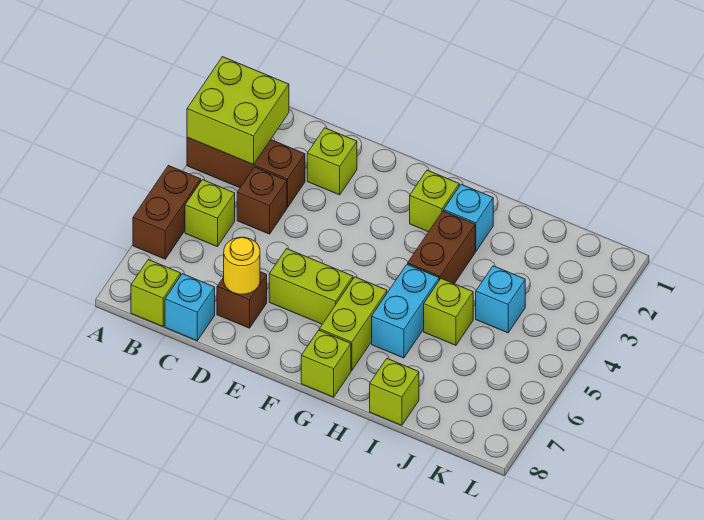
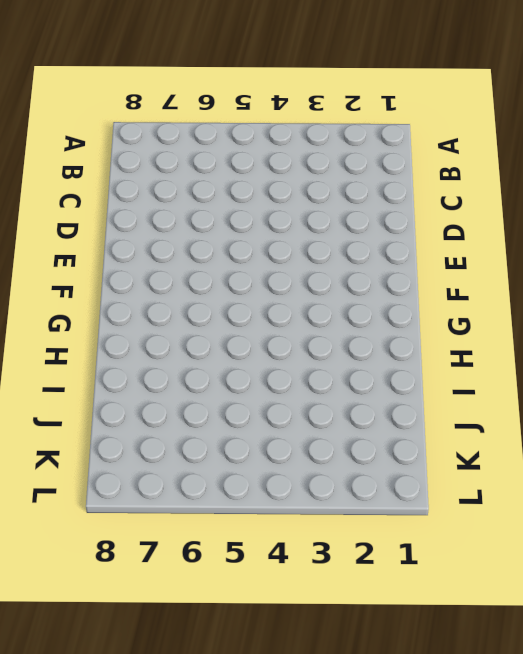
none -> brown brick A3:C3 level 1
none -> brown brick A5:A6 level 1
none -> lime brick B5 level 1

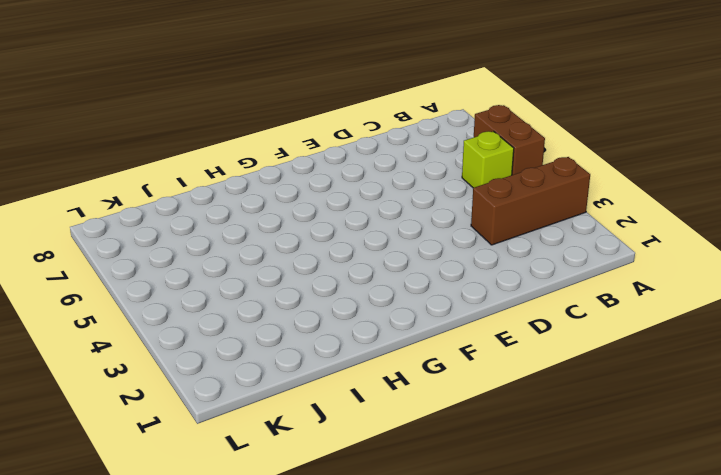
none -> lime brick B8 level 1
none -> brown brick C4 level 1
none -> cyan brick C8 level 1

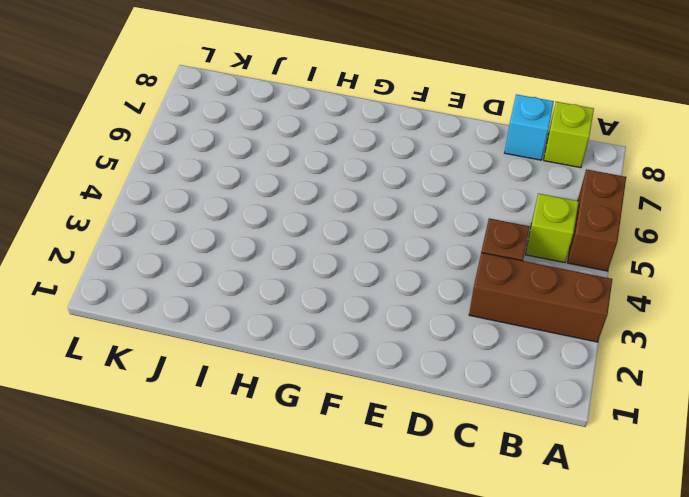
none -> lime brick D2 level 1
none -> brown brick D7 level 1
none -> lime brick E6:F6 level 1

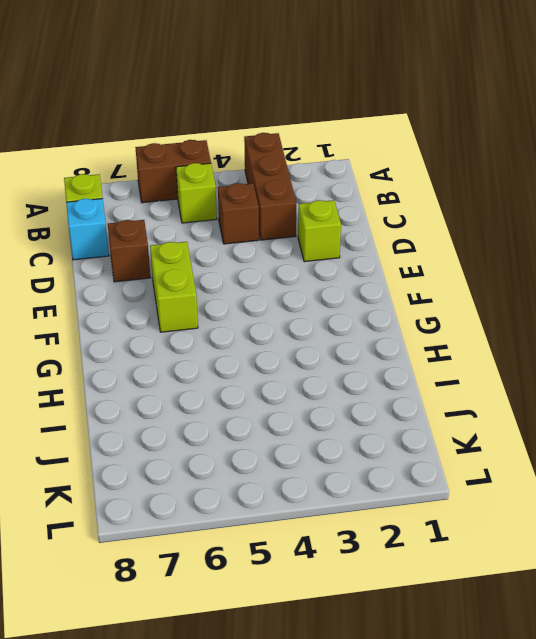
none -> lime brick G2 level 1
none -> lime brick G6:G7 level 1
none -> lime brick G8 level 1

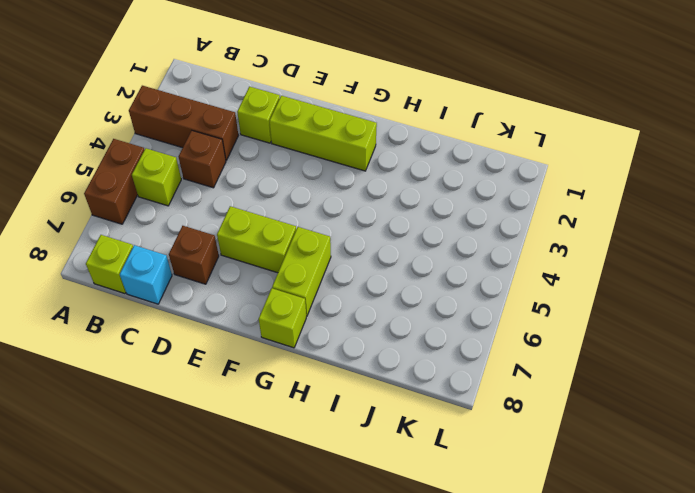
lime brick E2:G2 level 1 -> lime brick G2 level 1
none -> cyan brick H2 level 1
none -> brown brick H3:H4 level 1
none -> cyan brick H5:H6 level 1

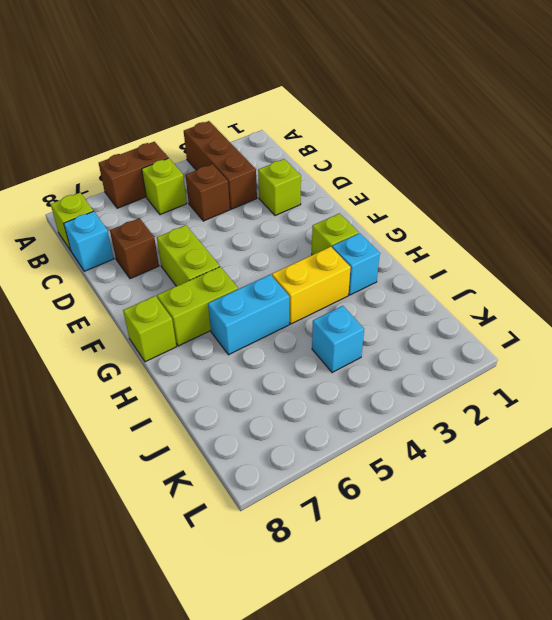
yellow brick H3:H4 level 1 -> brown brick H3:H4 level 1
none -> lime brick I5 level 1
none -> lime brick I8 level 1
none -> lime brick A2:B3 level 2

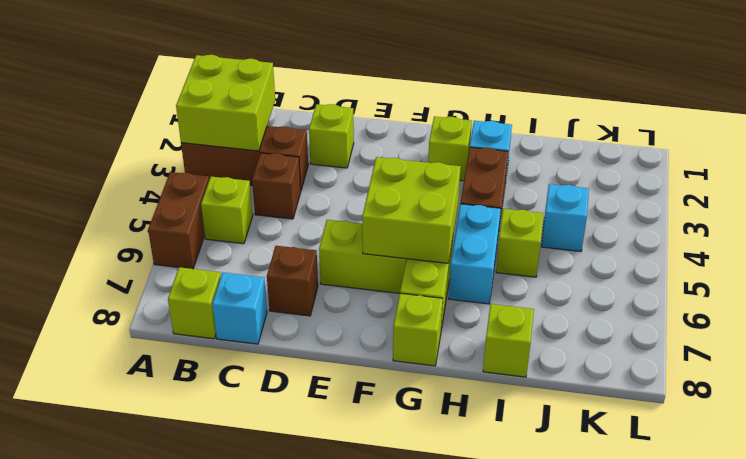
lime brick F5:G6 level 2 -> none
none -> yellow round brick D7 level 2

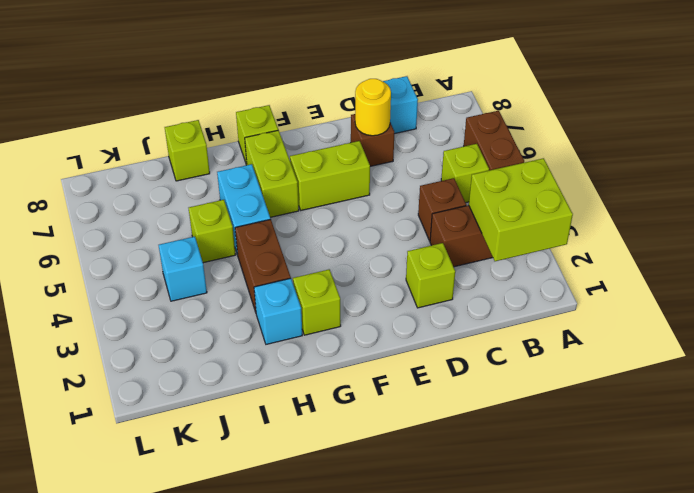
none -> lime brick B8 level 1

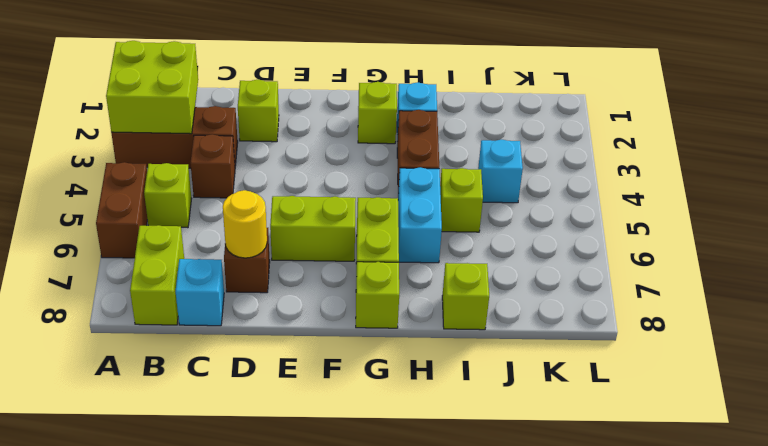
lime brick B7:B8 level 1 -> lime brick B8 level 1

